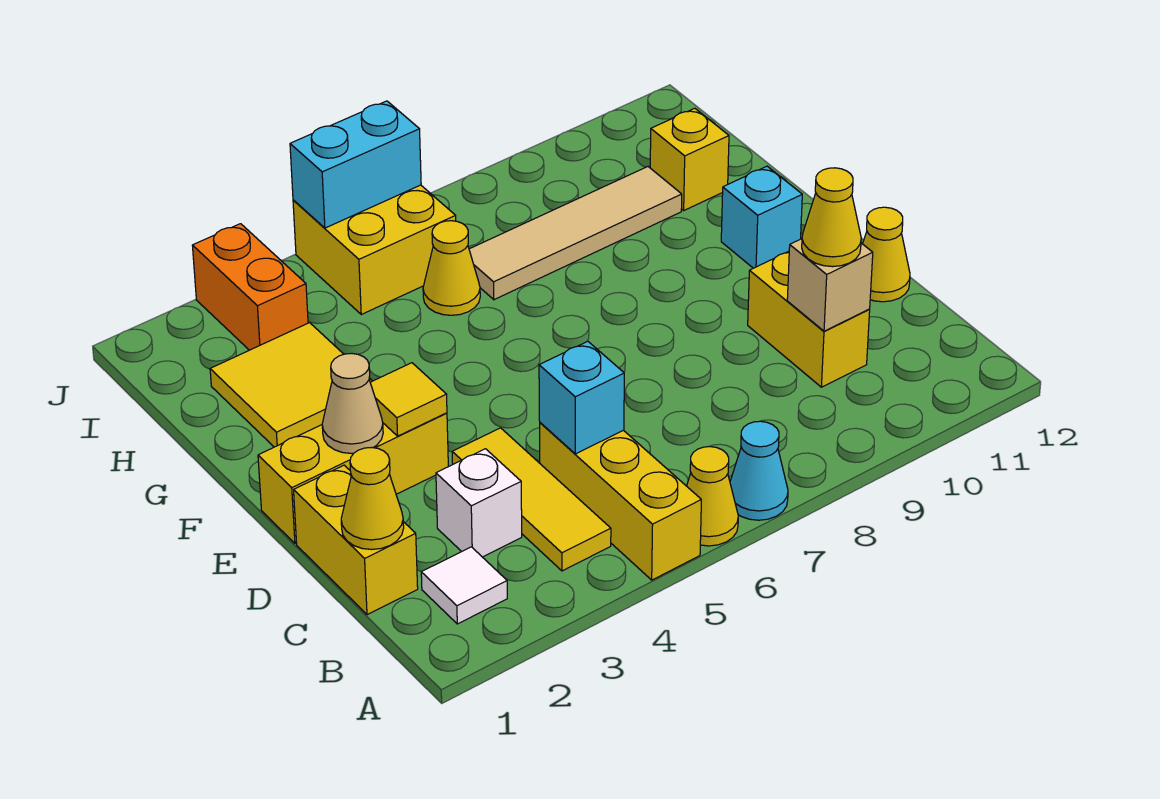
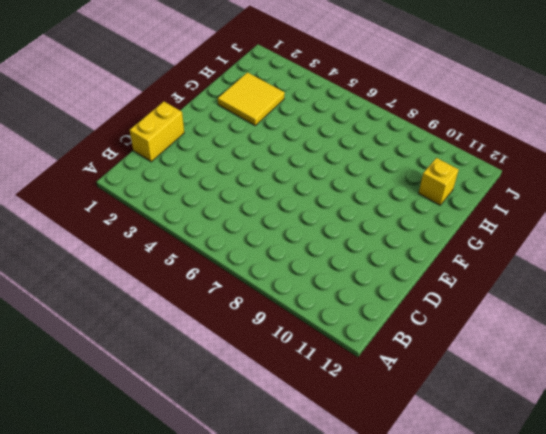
none -> yellow brick A5:C5 level 1
none -> yellow cone A6 level 1
none -> cyan cone A7 level 1

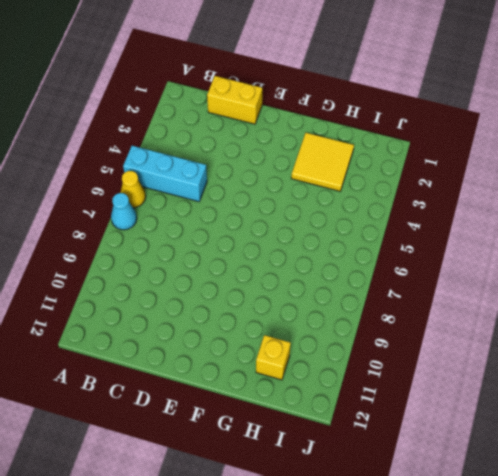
cyan brick A5:C5 level 1 -> yellow brick A5:C5 level 1
none -> white tile B2 level 1
none -> yellow tile B4:D4 level 1
none -> white brick C3 level 1

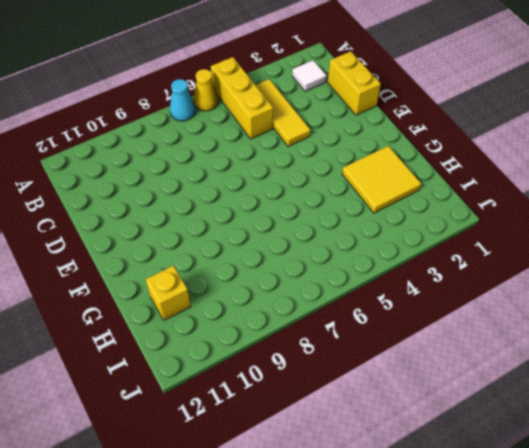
none -> white brick C3 level 1
none -> yellow brick C10:D10 level 1
none -> yellow cone D12 level 1

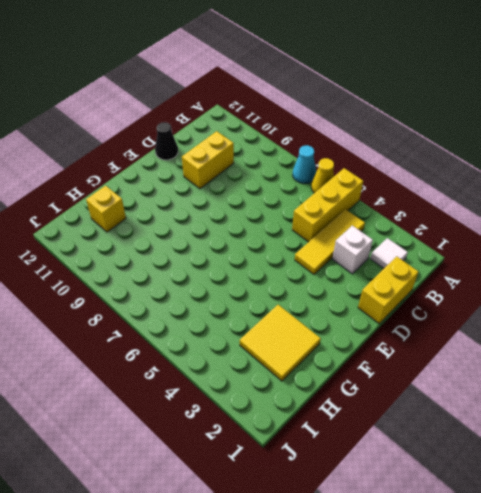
black cone D12 level 1 -> yellow cone D12 level 1
none -> yellow brick E1:E3 level 1
none -> cyan brick F11 level 1
none -> yellow cone H6 level 1

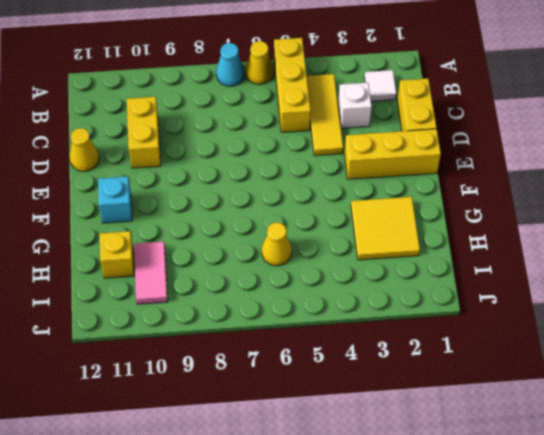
pink tile H10:I10 level 1 -> tan tile H7:H10 level 1
none -> orange brick I3:J3 level 1
none -> yellow brick I5:J6 level 1
none -> yellow cone C1 level 2

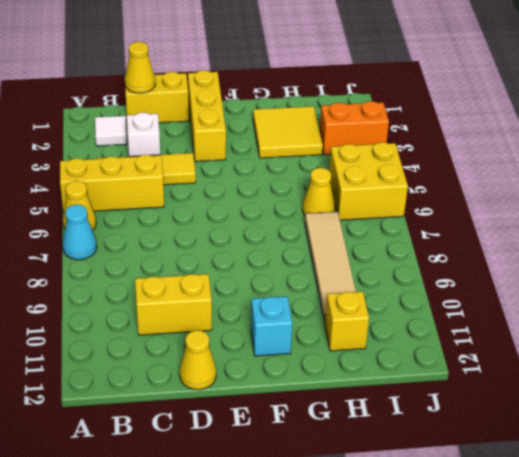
none -> cyan brick C5 level 2
none -> tan brick C10 level 2
none -> tan cone E2 level 2

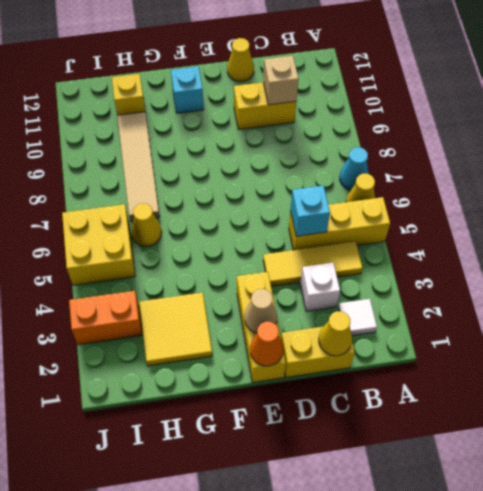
orange cone E1 level 2 -> none
none -> yellow tile E3 level 2
none -> cyan brick J5:J6 level 2
none -> yellow cone C10 level 3

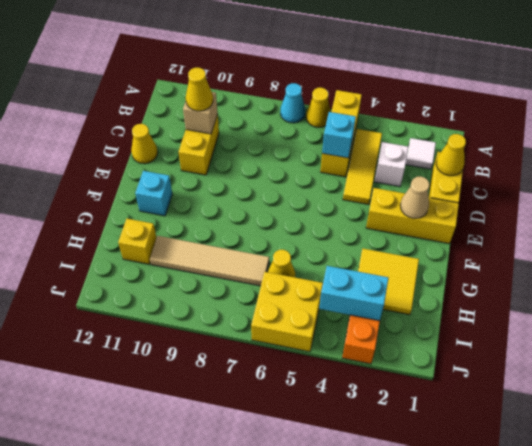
cyan brick I3:I4 level 2 -> cyan brick J5:J6 level 2
none -> yellow tile E3 level 2

